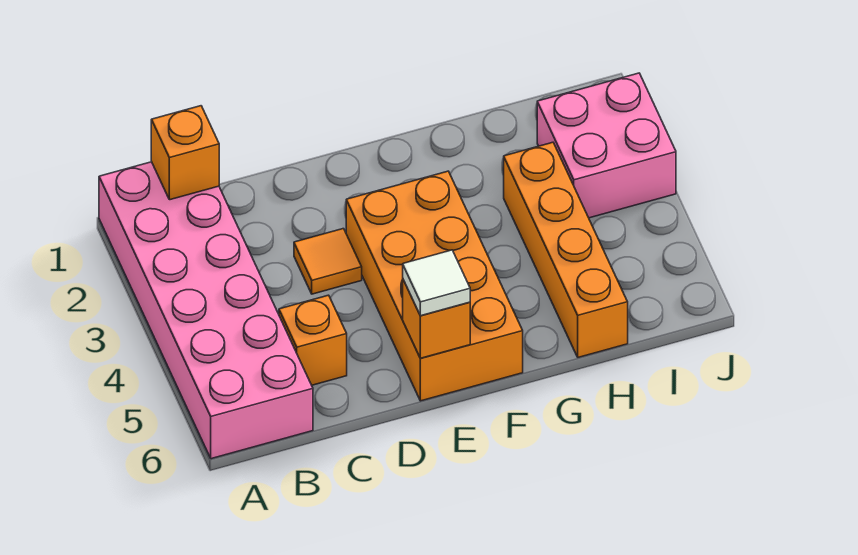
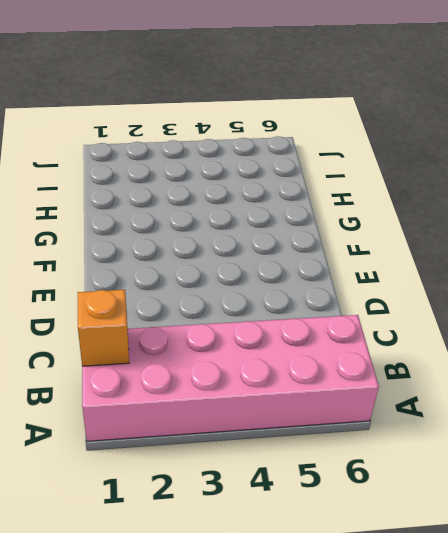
none -> orange brick C5 level 1
none -> orange tile D3 level 1

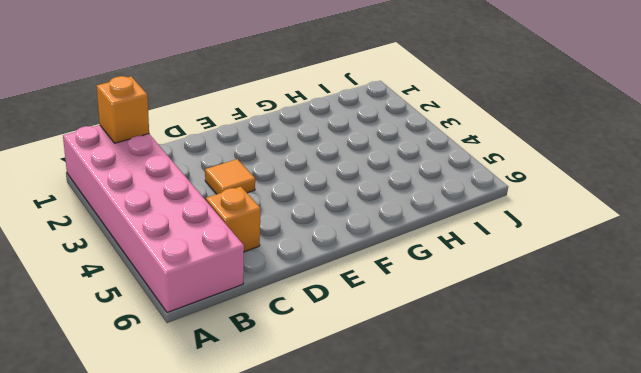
none -> orange brick E3:F6 level 1
none -> orange brick H3:H6 level 1

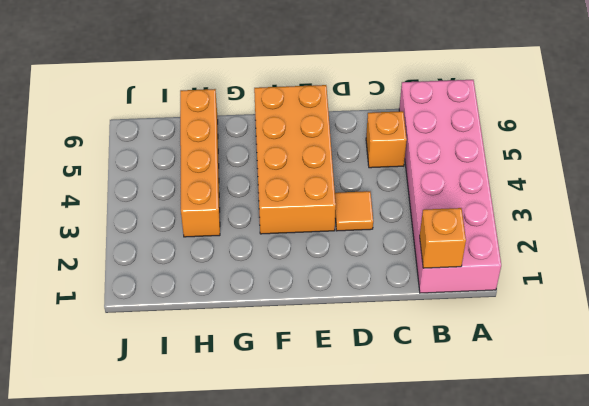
none -> pink brick I2:J3 level 1
none -> orange brick E6 level 2

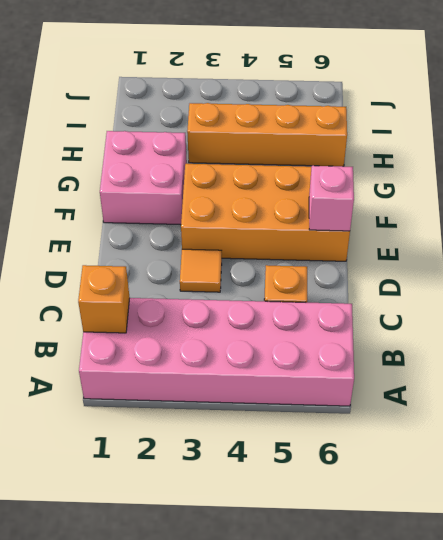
pink brick E6 level 2 -> orange brick E6 level 2
pink brick F1:G2 level 1 -> pink brick I2:J3 level 1
none -> white tile E6 level 3

